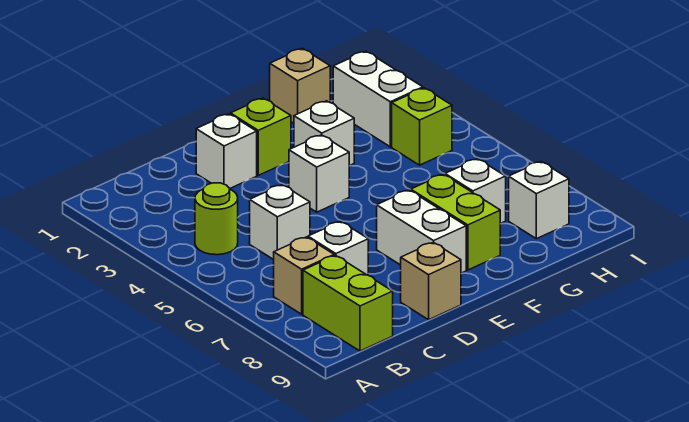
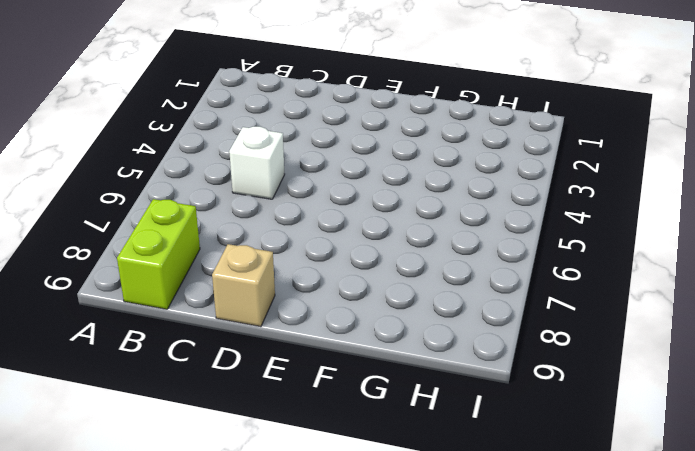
none -> lime round brick B4 level 1
none -> tan brick B7 level 1
none -> white brick C7 level 1

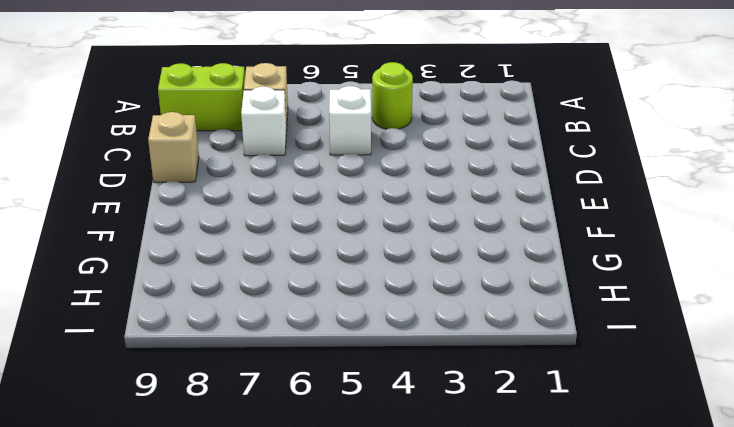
none -> white brick D2 level 1
none -> lime brick E2 level 1
none -> white brick E4 level 1

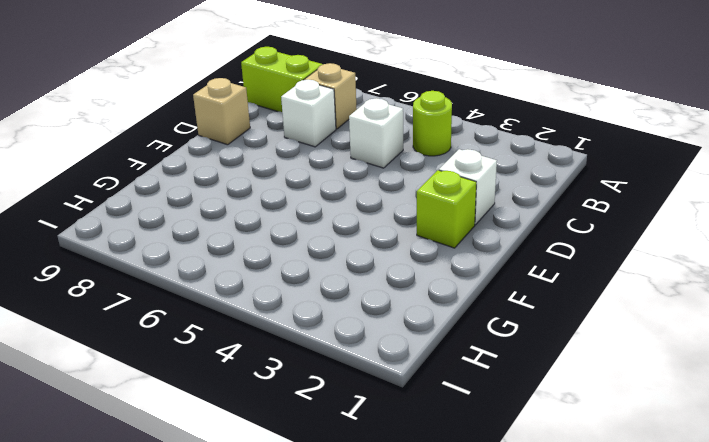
none -> white brick E4 level 1
none -> white brick E7:E8 level 1
none -> white brick F3 level 1

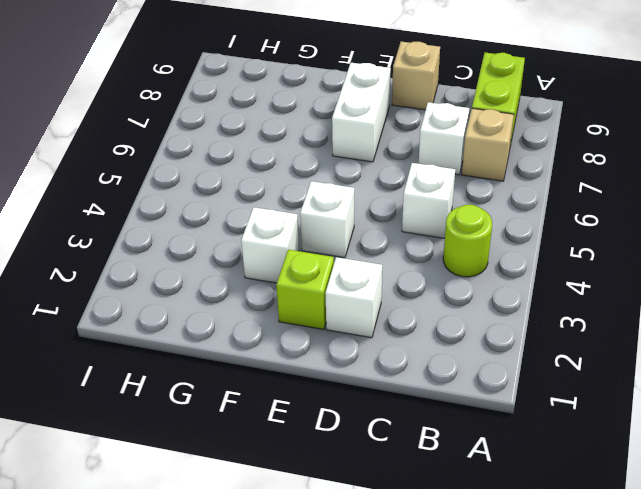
none -> lime brick F7:F8 level 1
none -> tan brick G1 level 1
none -> white brick G7 level 1

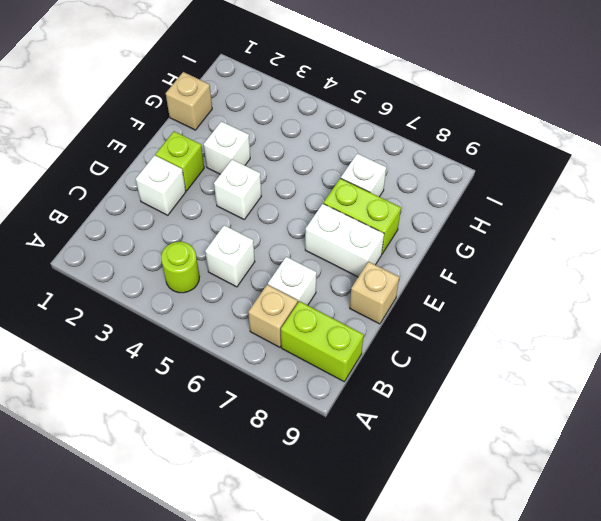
none -> white brick H2:H3 level 1
none -> lime brick H4 level 1
none -> white brick H8 level 1

